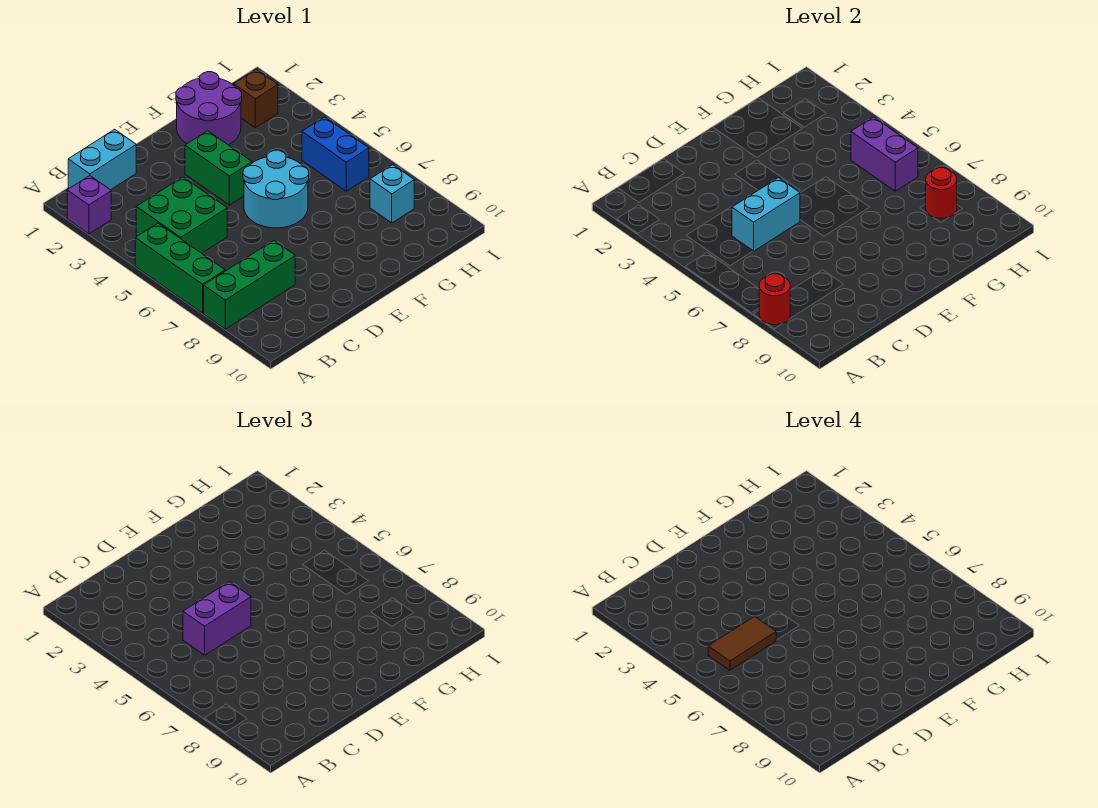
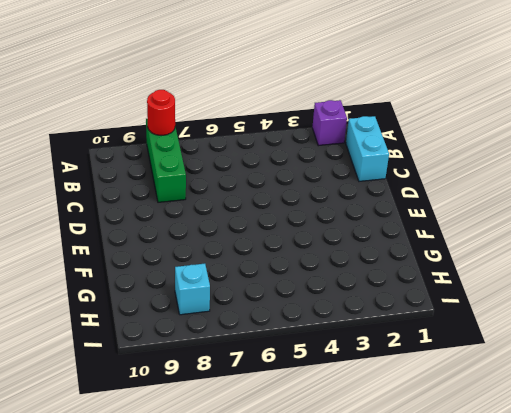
none -> green brick A5:A7 level 1
none -> green brick B4:C5 level 1
none -> green brick E3:E4 level 1

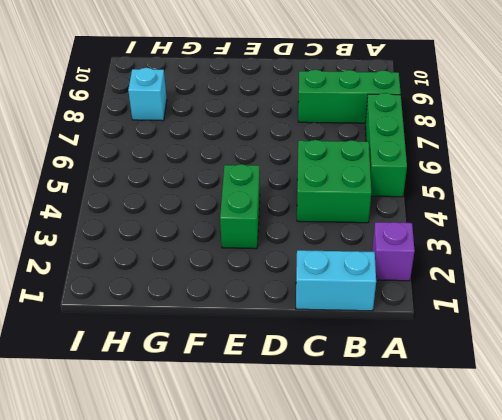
none -> cyan round brick E5:F6 level 1
none -> purple round brick F1:G2 level 1
none -> brown brick H2 level 1

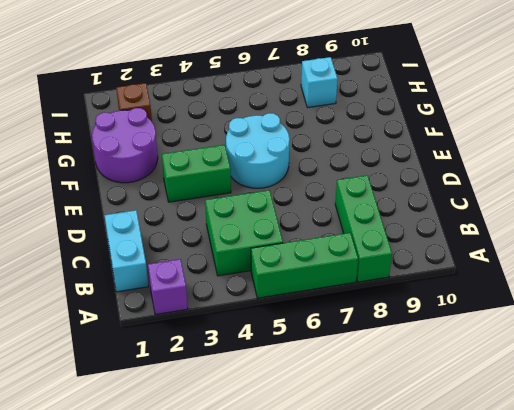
none -> blue brick H5:H6 level 1
none -> red round brick A8 level 2
none -> cyan brick C5:D5 level 2

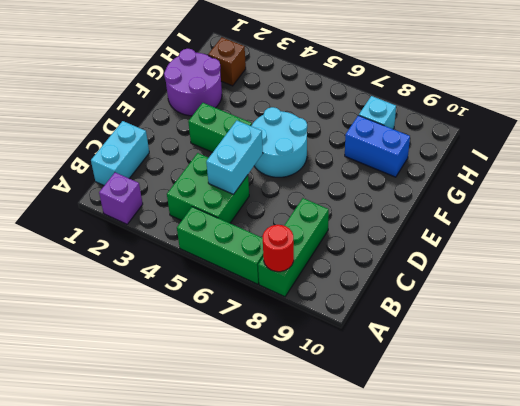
blue brick G8:G9 level 1 -> blue brick H5:H6 level 1
none -> purple brick H5:H6 level 2
none -> red round brick H8 level 2
none -> purple brick C5:D5 level 3

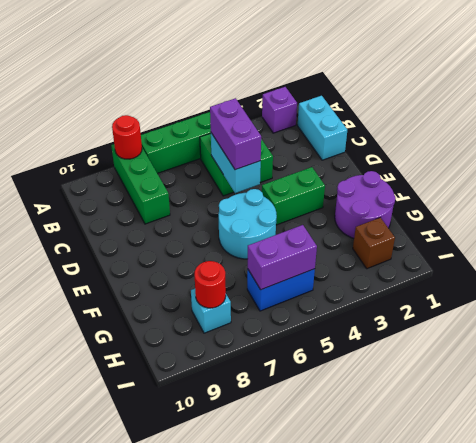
none -> brown tile B5:C5 level 4

